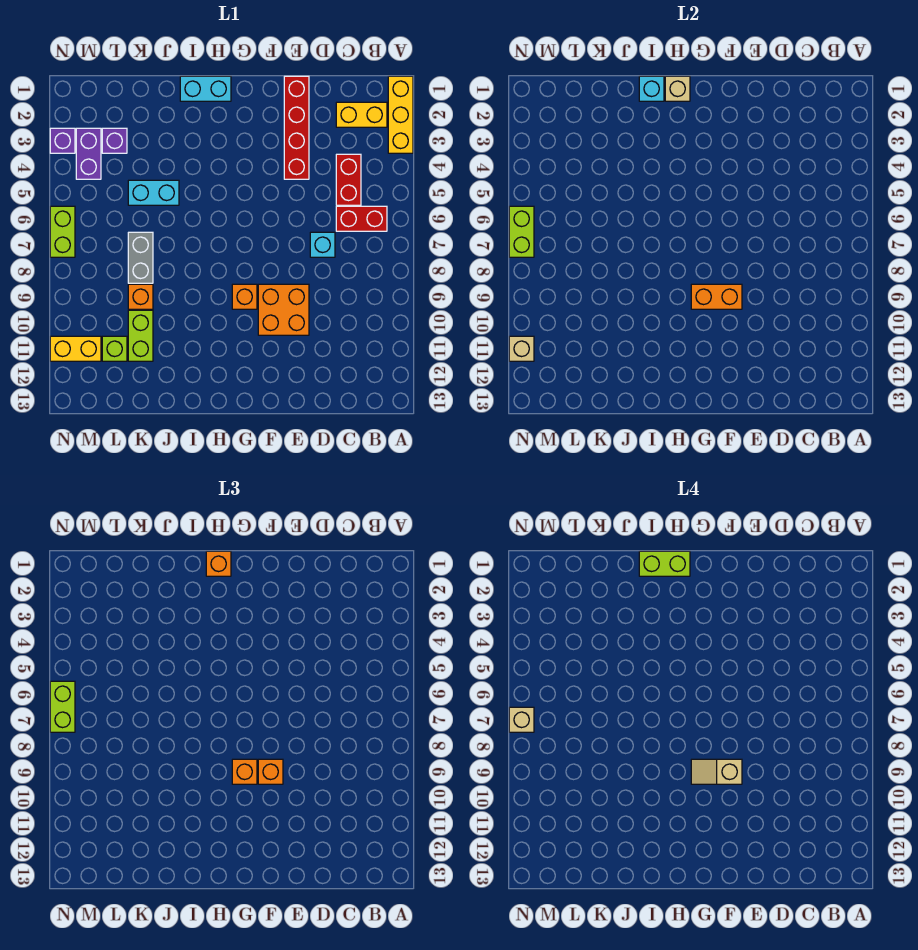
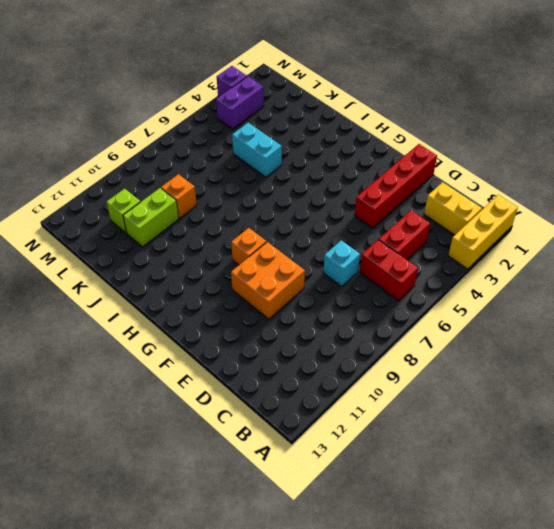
none -> cyan brick H1:I1 level 1
none -> grey brick K7:K8 level 1
none -> purple brick L3 level 1
none -> yellow brick M11:N11 level 1

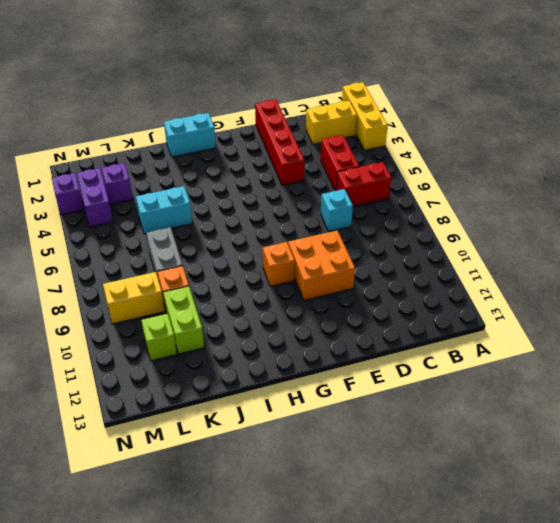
yellow brick L9:M9 level 1 -> yellow brick M11:N11 level 1
none -> lime brick N6:N7 level 1
none -> orange brick F9:G9 level 2
none -> tan brick H1 level 2
none -> cyan brick I1 level 2

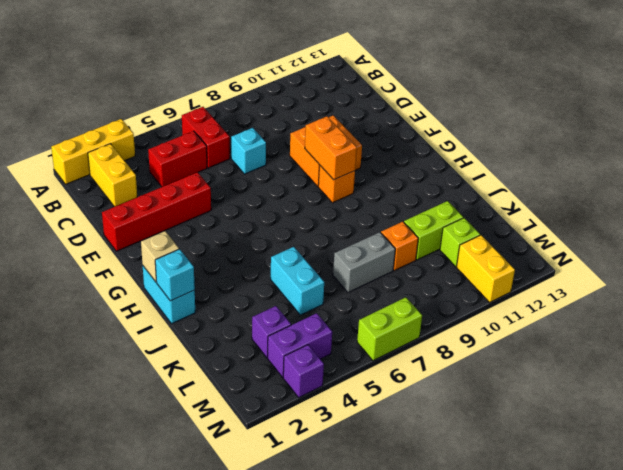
none -> lime brick N6:N7 level 2
none -> tan brick N11 level 2
none -> orange brick F9 level 3
none -> orange brick G9 level 3

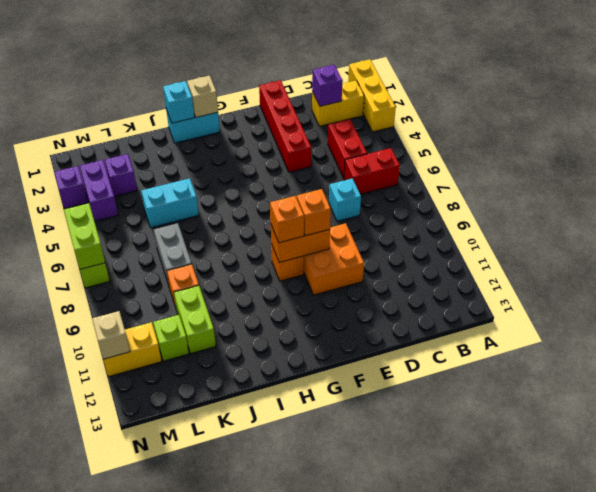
purple brick C2 level 2 -> none
none -> orange brick H1 level 3
none -> lime brick N6:N7 level 3
none -> tan slope F9:G9 level 4 top F
none -> lime brick H1:I1 level 4

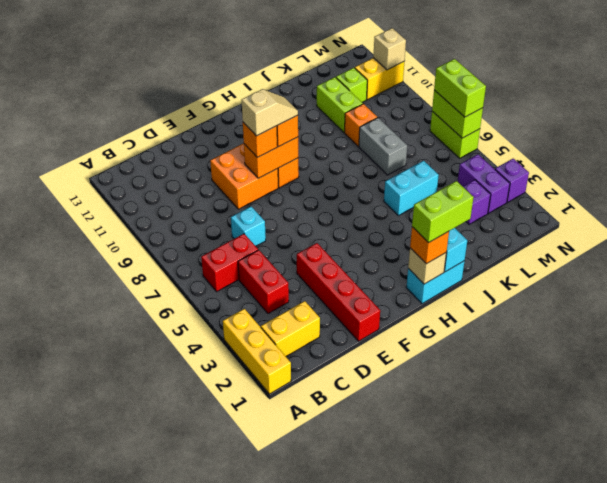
none -> tan brick N7 level 4

